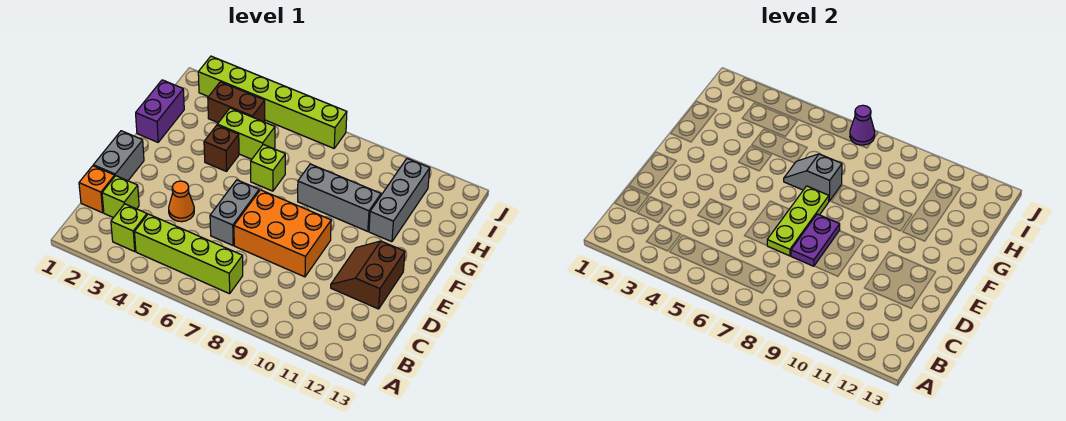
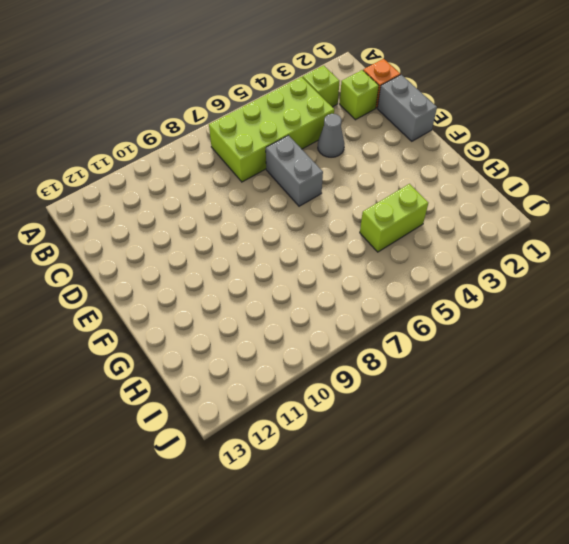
lime brick B4:C7 level 1 -> lime brick B4:B7 level 1
grey cone D4 level 1 -> orange cone D4 level 1
none -> orange brick D7:E9 level 1
none -> brown slope D11:E12 level 1 top 12
none -> purple brick G1:H1 level 1

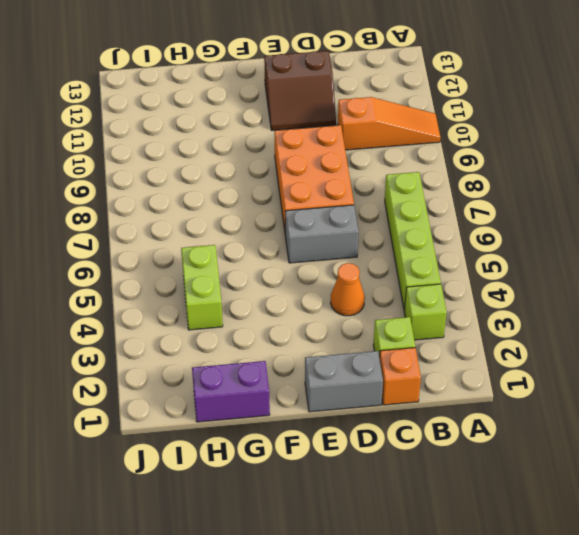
orange slope A10:C10 level 1 top C -> none
none -> brown brick G4 level 1
none -> lime brick G6 level 1
none -> grey brick G8:G10 level 1

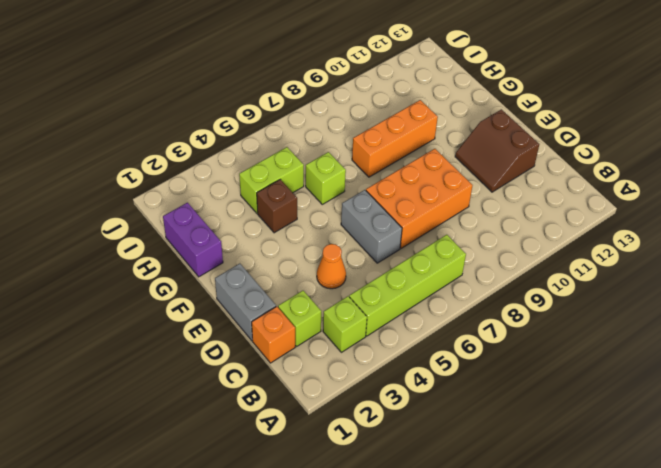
orange brick G8:G10 level 1 -> grey brick G8:G10 level 1
none -> grey brick G11:I11 level 1
none -> brown brick I3:I4 level 1
none -> lime brick J2:J7 level 1

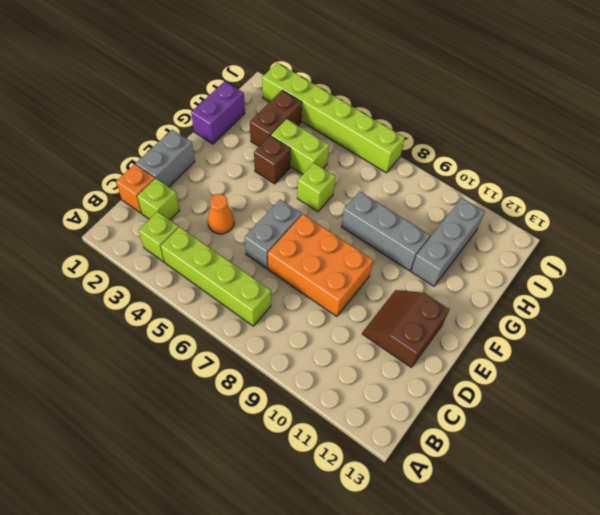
brown brick H3:I3 level 1 -> brown brick I3:I4 level 1
none -> lime plate D7:F7 level 2
none -> purple plate D8:E8 level 2
none -> grey slope G6:G7 level 2 top 7

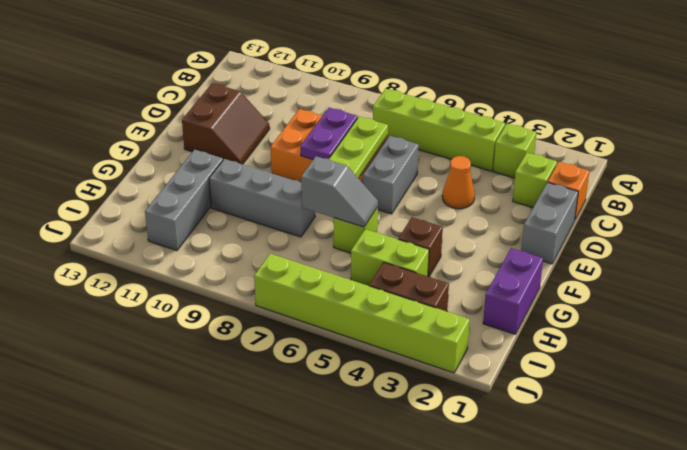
none -> purple cone J7 level 2

